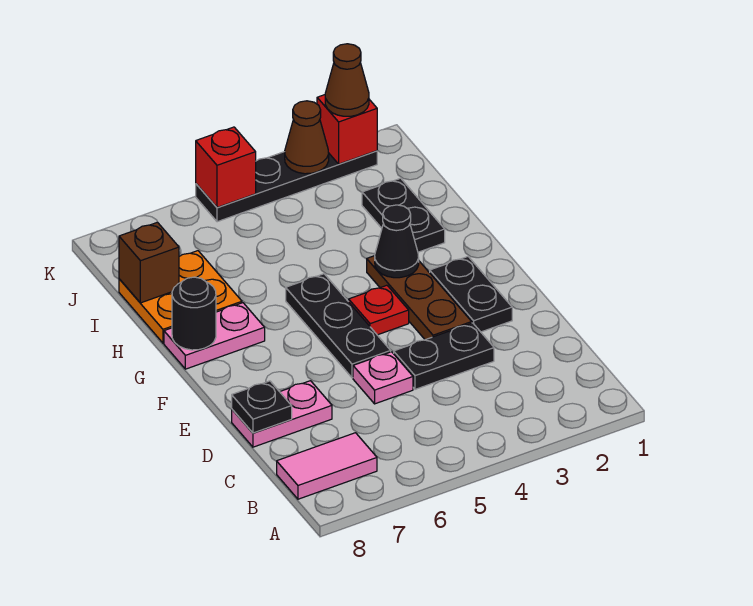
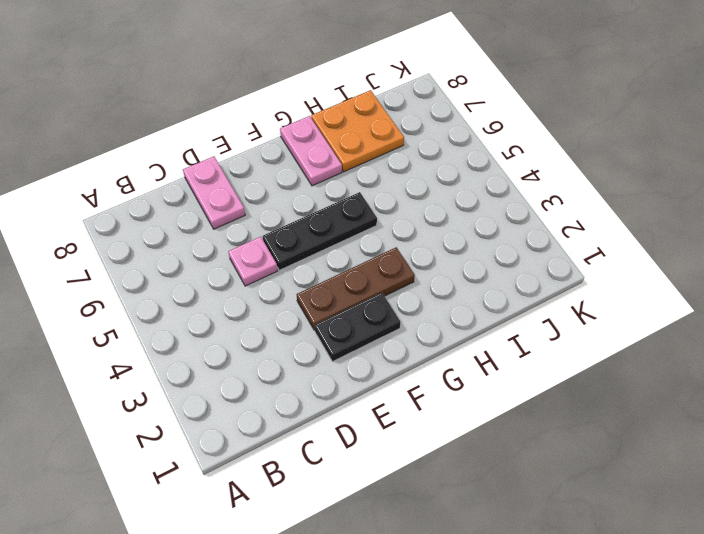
none -> pink tile B7:B8 level 1
none -> black plate D3:D4 level 1
none -> red plate F4 level 1

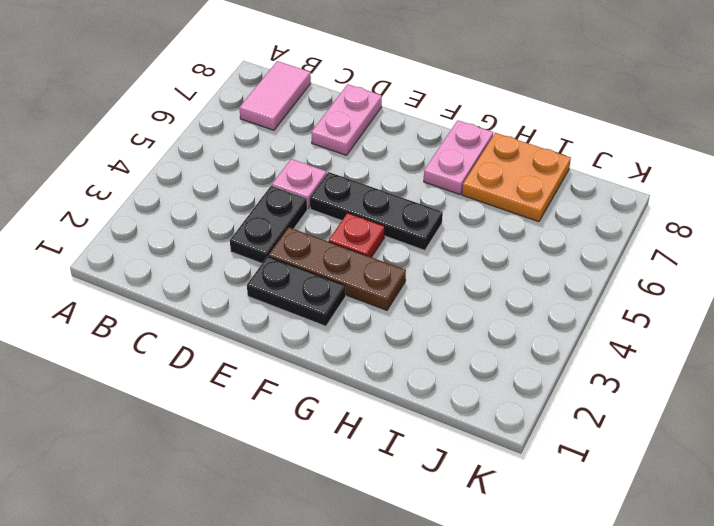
none -> black plate H2:I2 level 1
none -> black plate K2:K5 level 1
none -> black plate D8 level 2

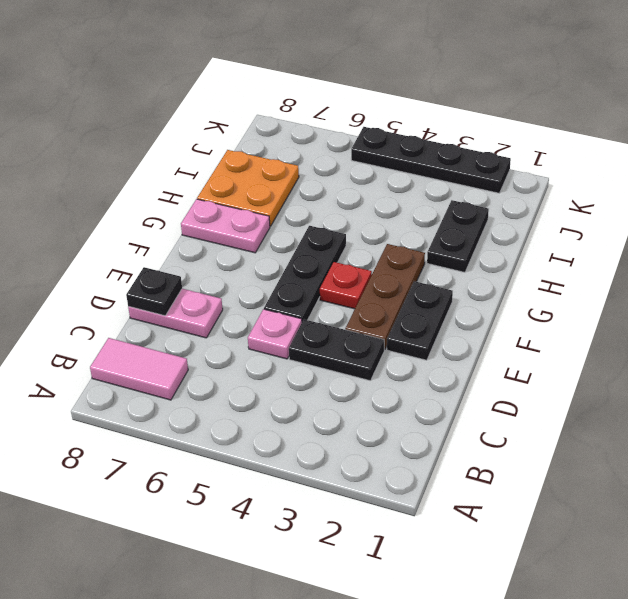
none -> black cone G3 level 2
none -> black round brick G8 level 2
none -> brown brick I8 level 2

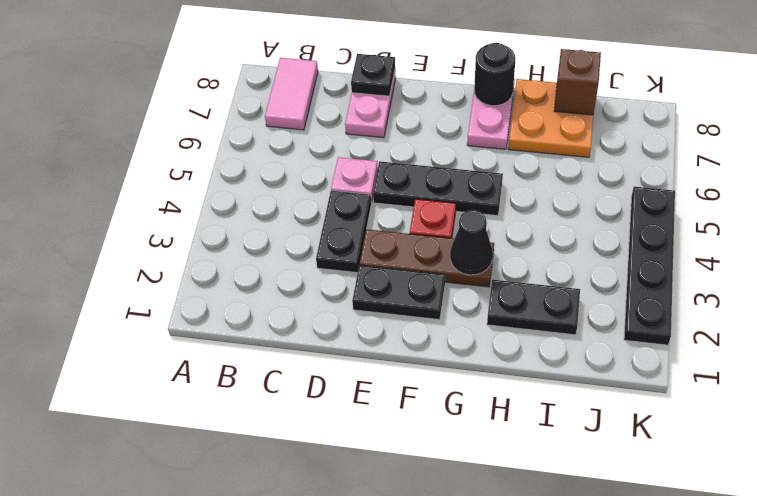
none -> red brick K2 level 2
none -> brown cone K3 level 2
none -> red brick K5 level 2

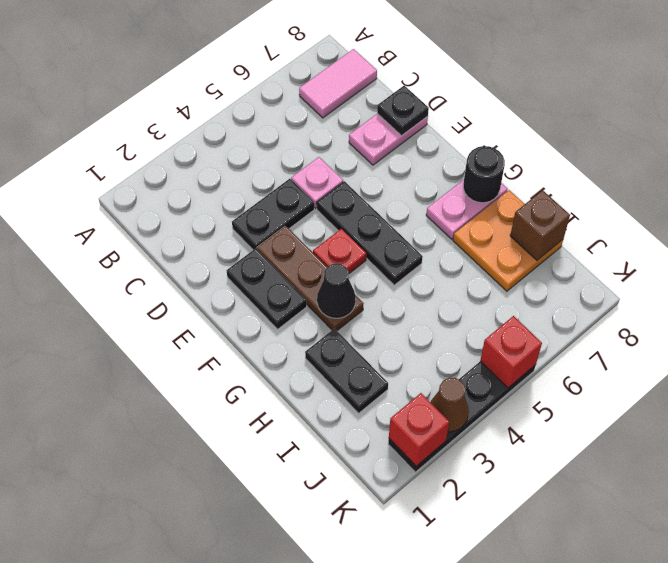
none -> brown cone K2 level 3

